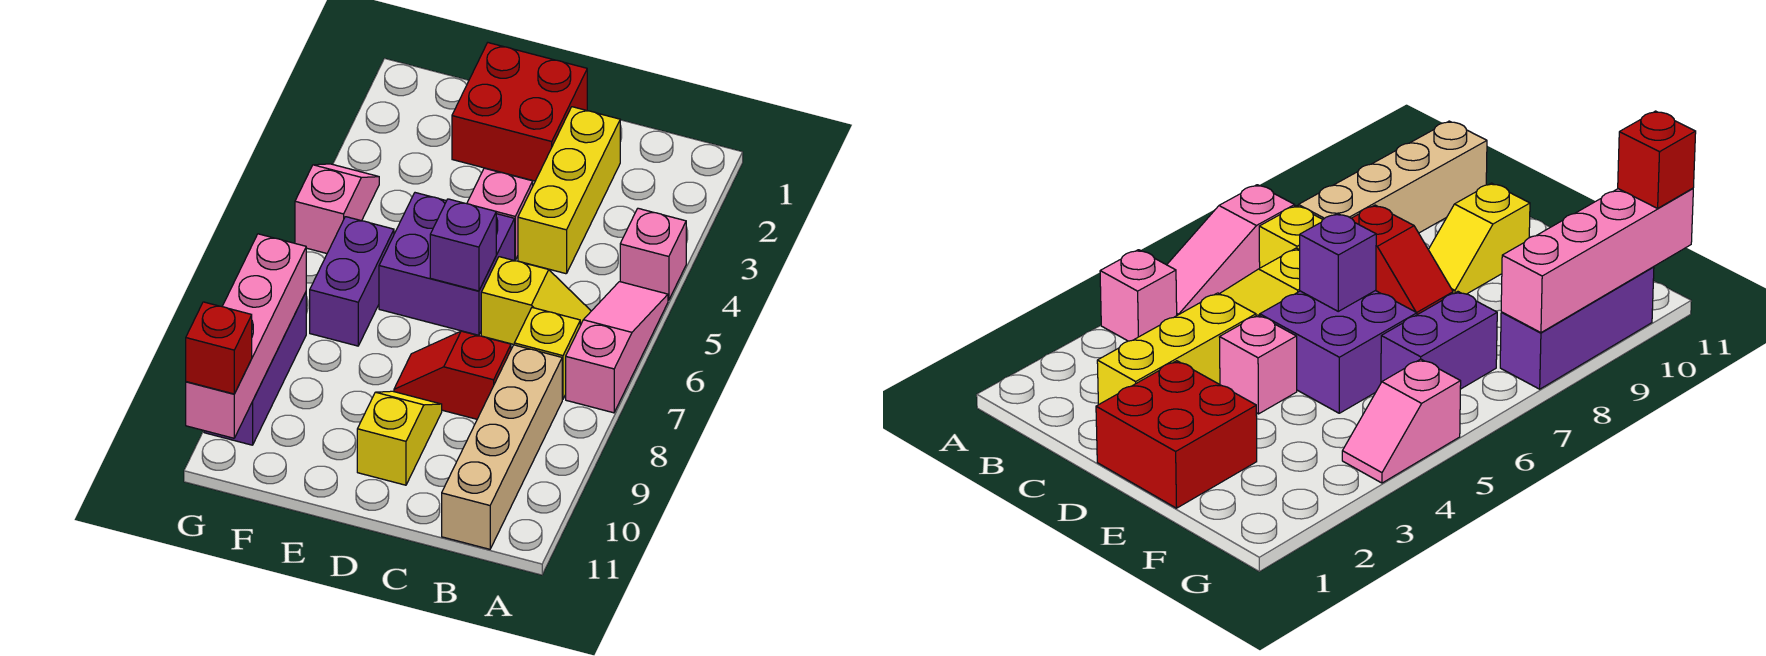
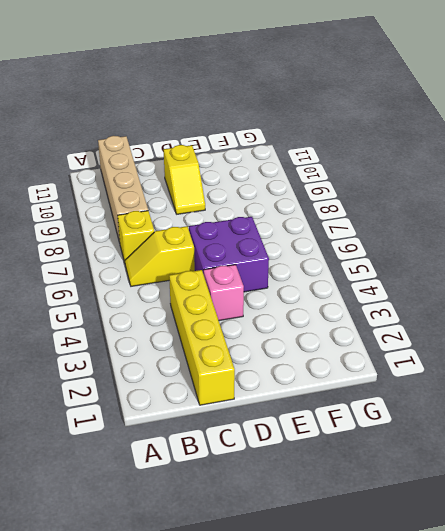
yellow brick C1:C4 level 1 -> yellow brick C2:C4 level 1
none -> pink brick A4 level 1
none -> pink slope A5:A7 level 1 top 7
none -> red slope C8:D8 level 1 top C

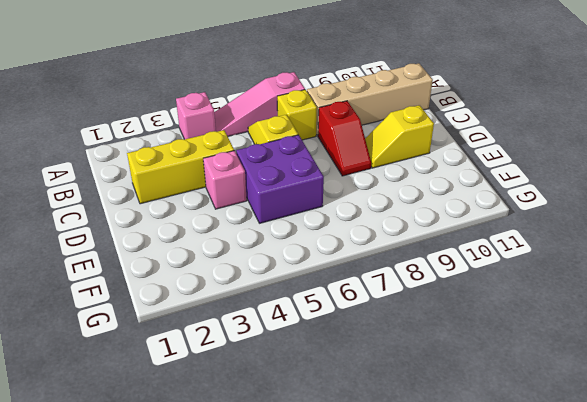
none -> red brick D1:E2 level 1
none -> purple brick F6:F7 level 1
none -> pink slope G4:G5 level 1 top 5

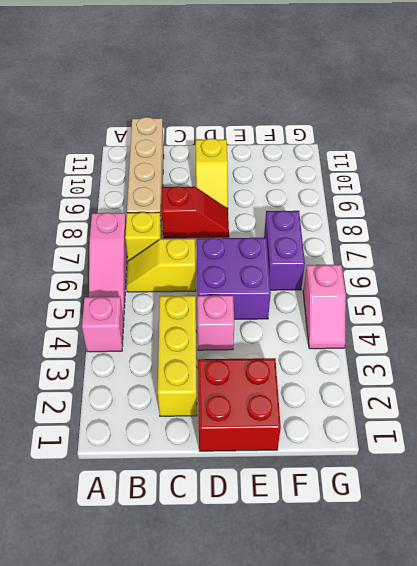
none -> purple brick G8:G10 level 1
none -> purple brick D6 level 2
none -> pink brick G8:G11 level 2

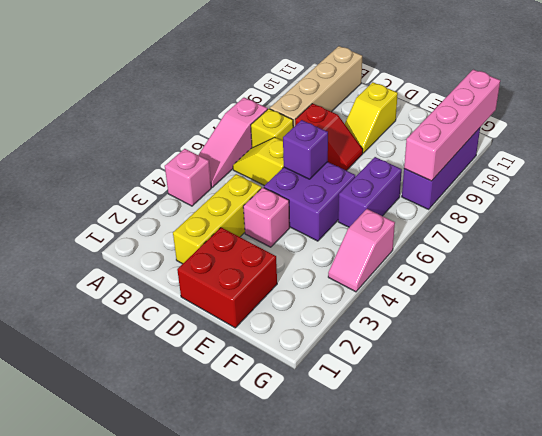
none -> red brick G11 level 3

